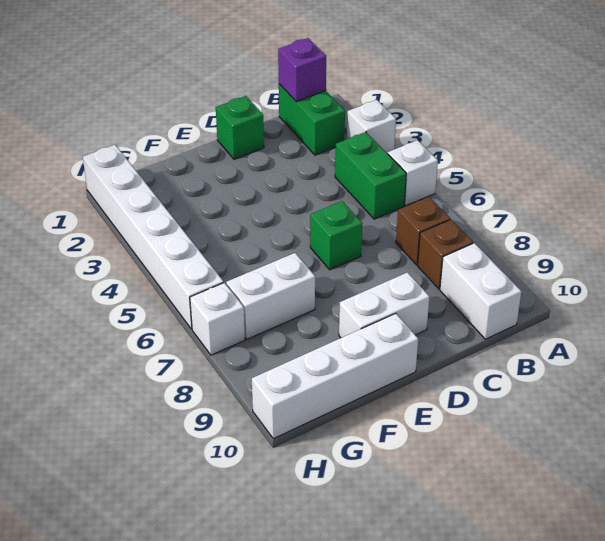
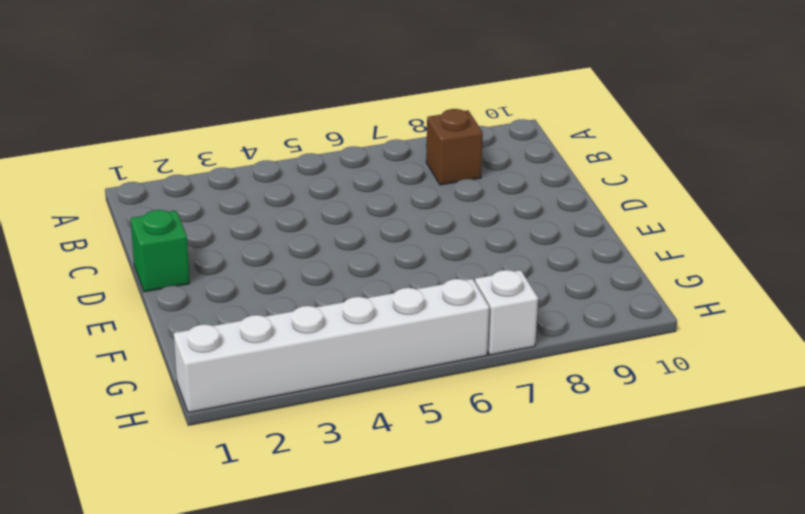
none -> white brick A3 level 1
none -> white brick A5 level 1
none -> green brick B1:B2 level 1

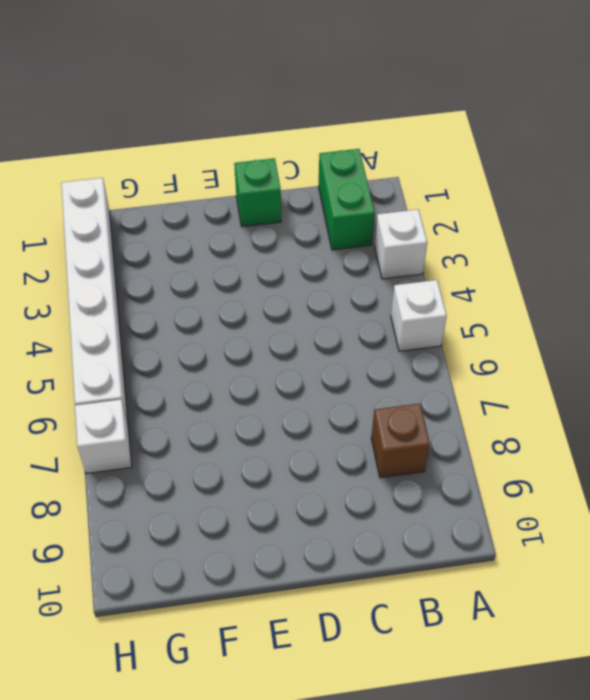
none -> green brick B4:B5 level 1
none -> brown brick B7 level 1
none -> white brick B9:B10 level 1

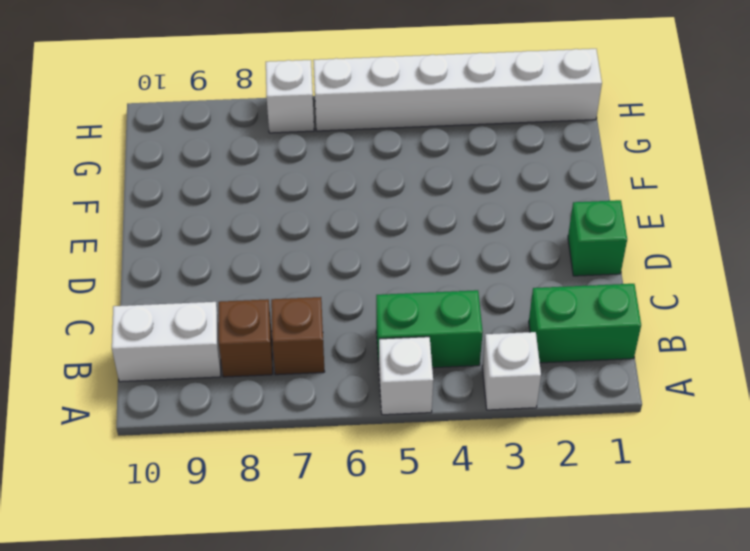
none -> green brick D6 level 1
none -> white brick D9:E9 level 1
none -> white brick E10:H10 level 1

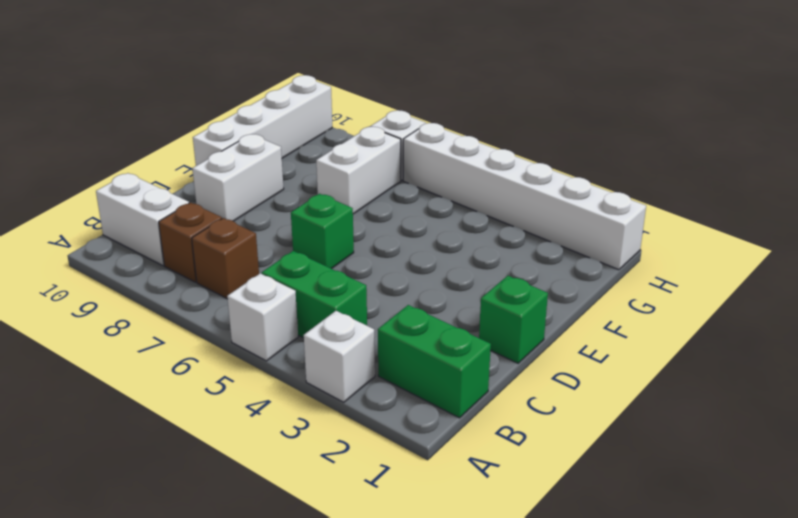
none -> purple brick B1 level 2

